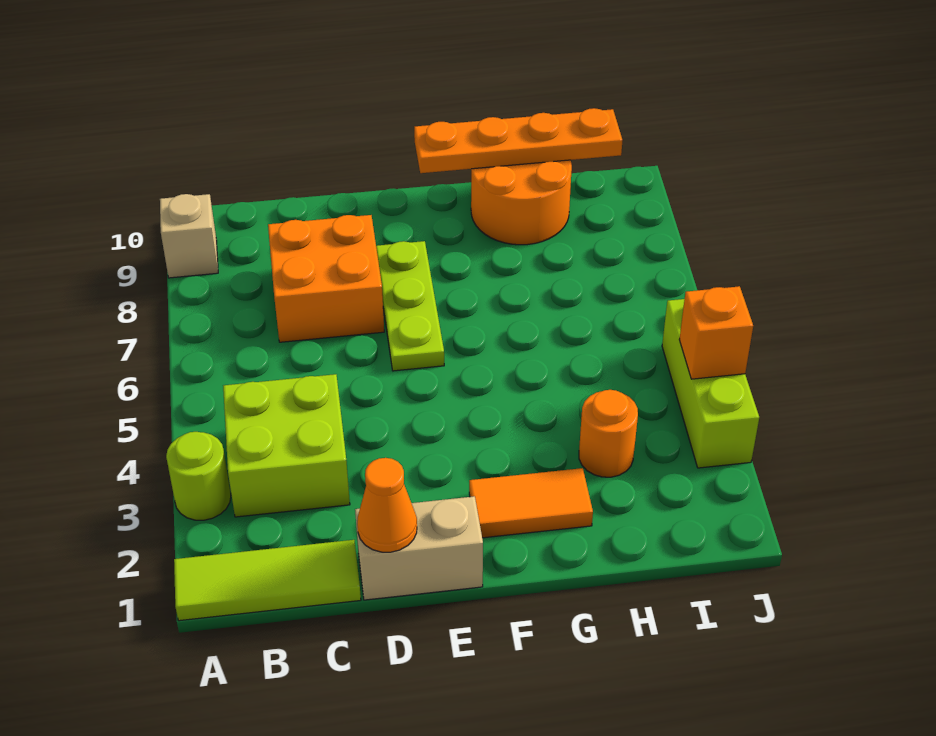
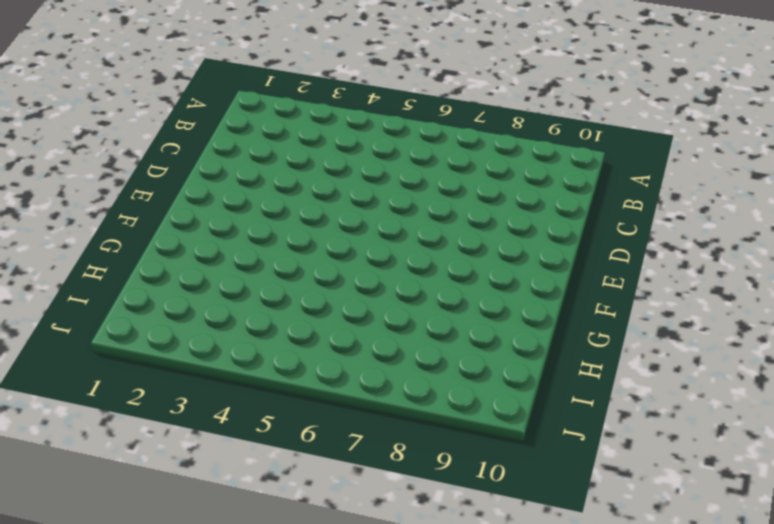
none -> lime tile A1:C1 level 1
none -> lime round brick A3 level 1
none -> tan brick A9 level 1

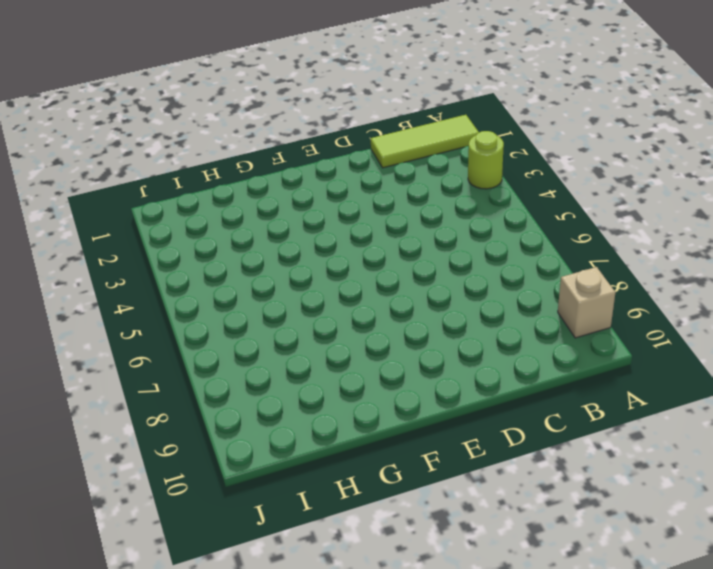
none -> lime brick B3:C4 level 1
none -> orange brick C7:D8 level 1
none -> tan brick D1:E1 level 1

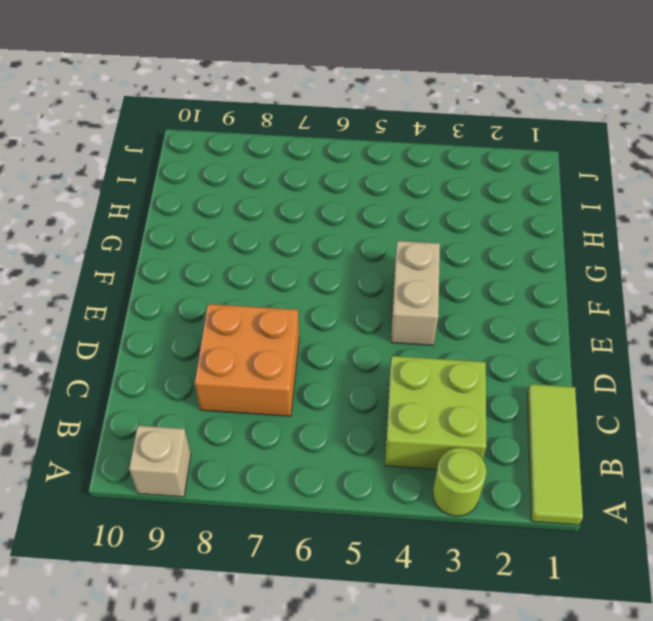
tan brick E4:F4 level 1 -> tan brick D1:E1 level 1
none -> lime plate E6:E8 level 1
none -> orange tile F2:G2 level 1
none -> orange round brick G9:H10 level 1

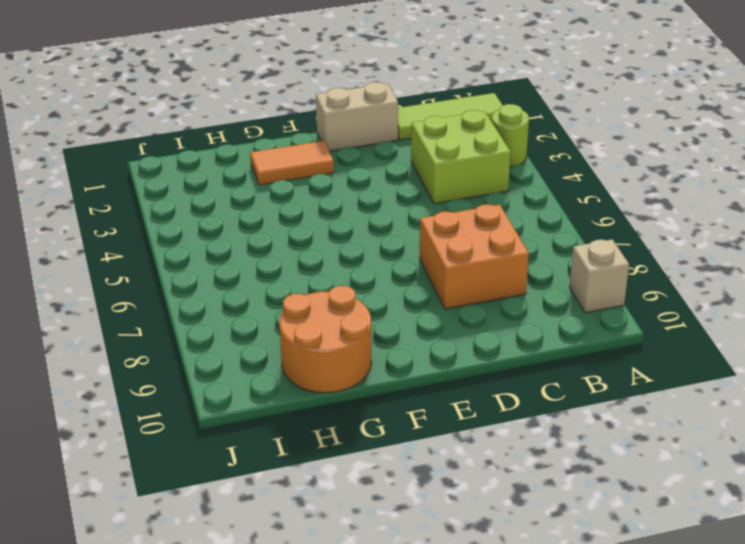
none -> lime plate E6:E8 level 1
none -> orange round brick H3 level 1
none -> lime brick J3:J5 level 1

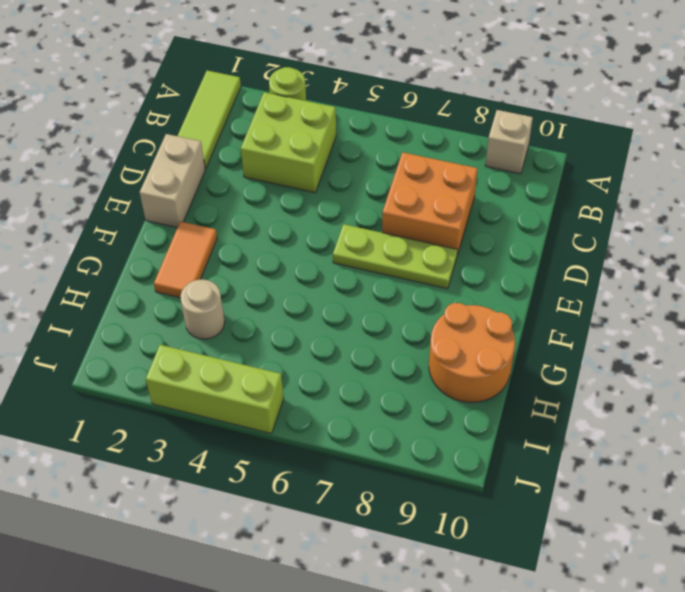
tan round brick H3 level 1 -> orange round brick H3 level 1
none -> orange cone D1 level 2
none -> orange plate F10:I10 level 2
none -> orange brick J4 level 2

